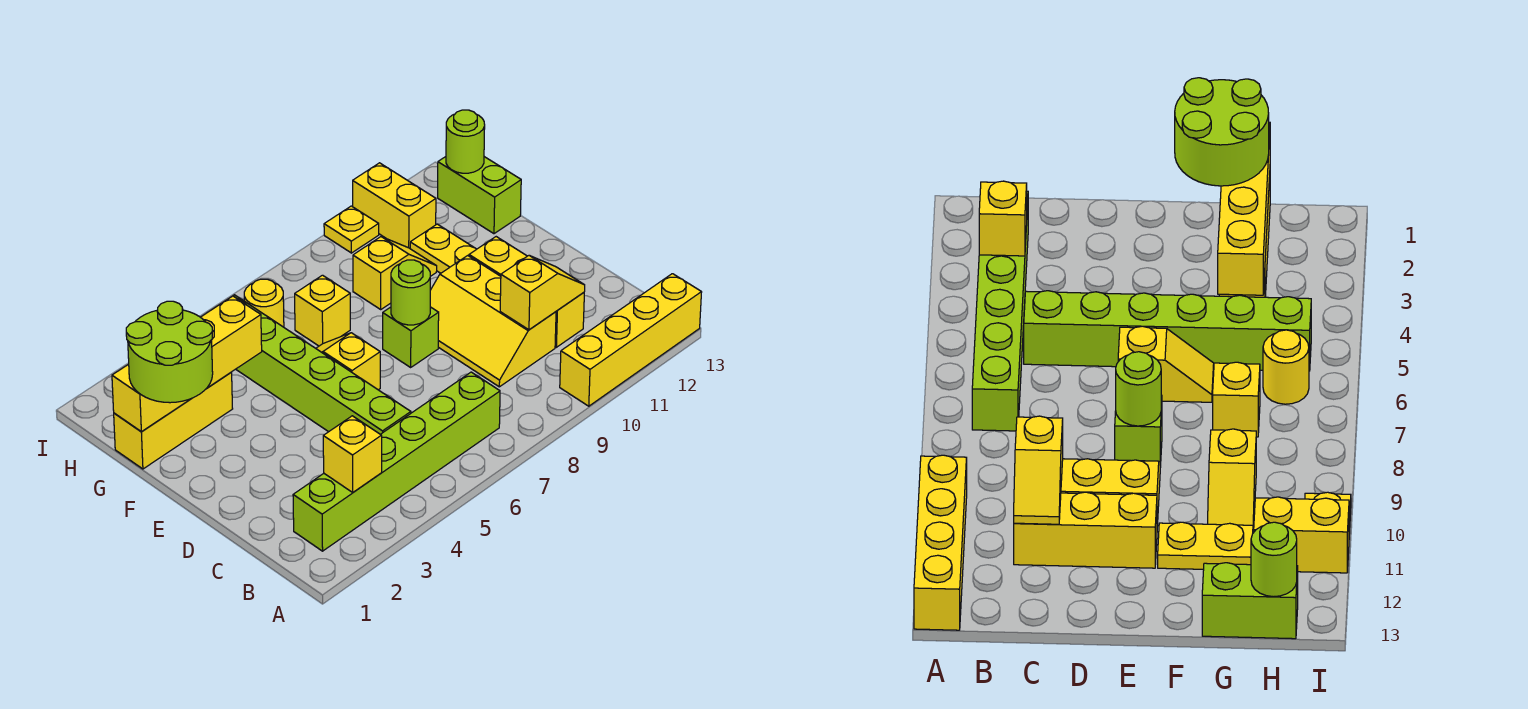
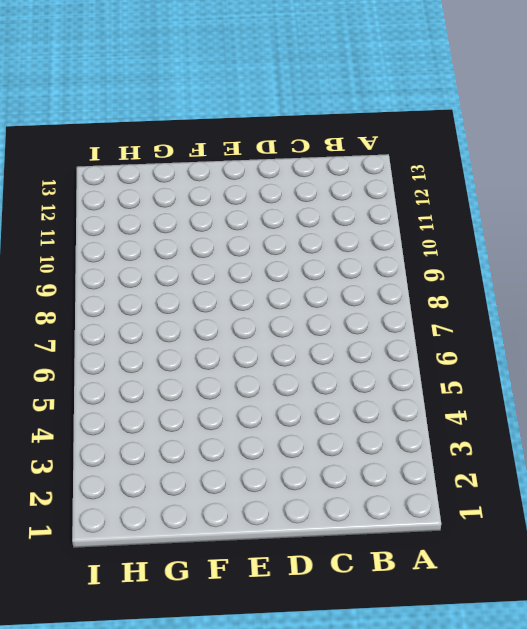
none -> yellow brick A10:A13 level 1
none -> lime brick B2:B7 level 1
none -> lime brick C5:H5 level 1

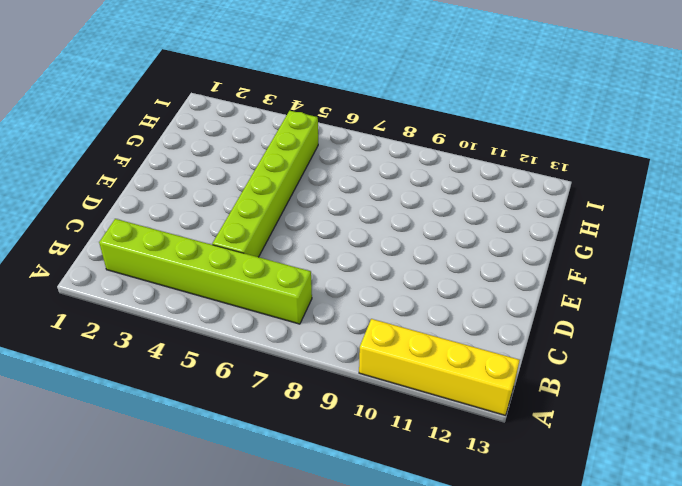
none -> yellow slope C9:E10 level 1 top 10
none -> yellow brick C11:E11 level 1
none -> yellow slope E6:F6 level 1 top E

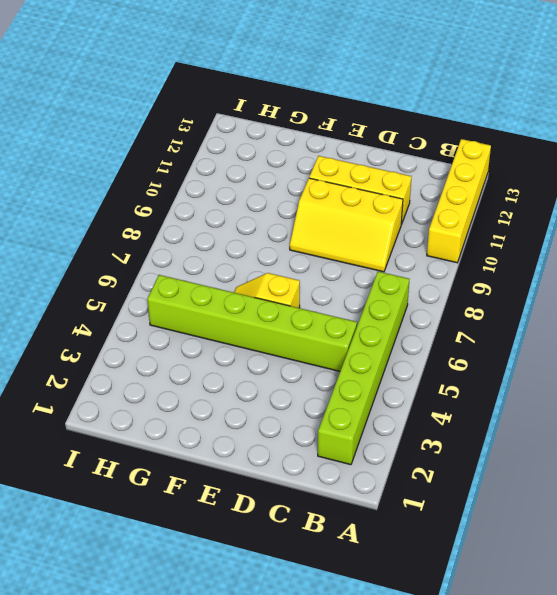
none -> lime brick E8 level 1
none -> yellow plate F11:G11 level 1
none -> yellow brick G1:G3 level 1

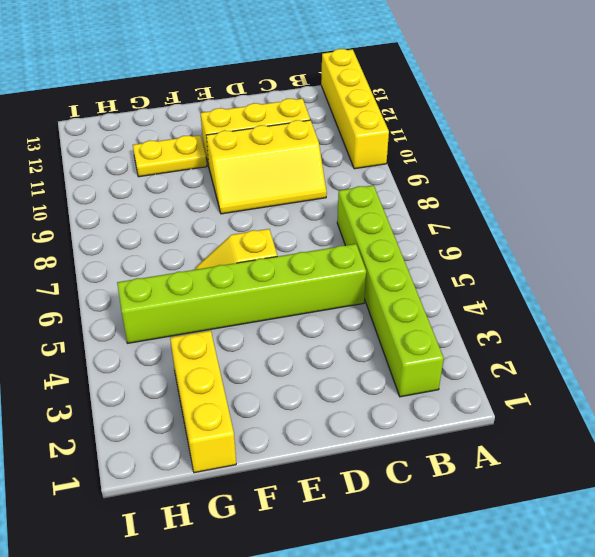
none -> lime brick E8 level 1
none -> yellow brick G7 level 1
none -> yellow slope G9:G10 level 1 top 9

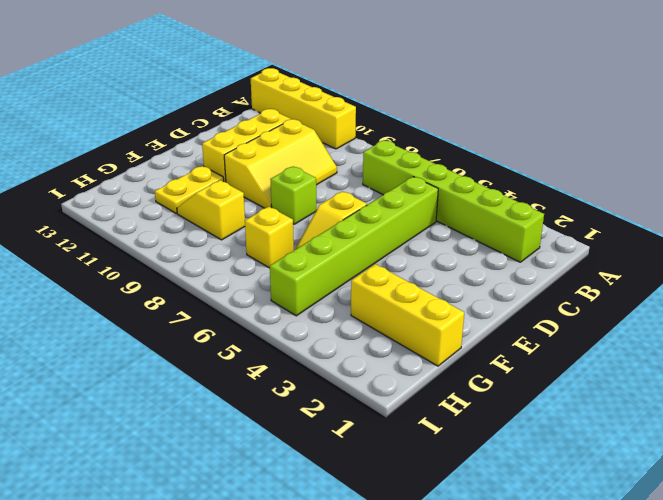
none -> lime brick G13:H13 level 1
none -> yellow round brick H6 level 1
none -> yellow brick H11:I11 level 1

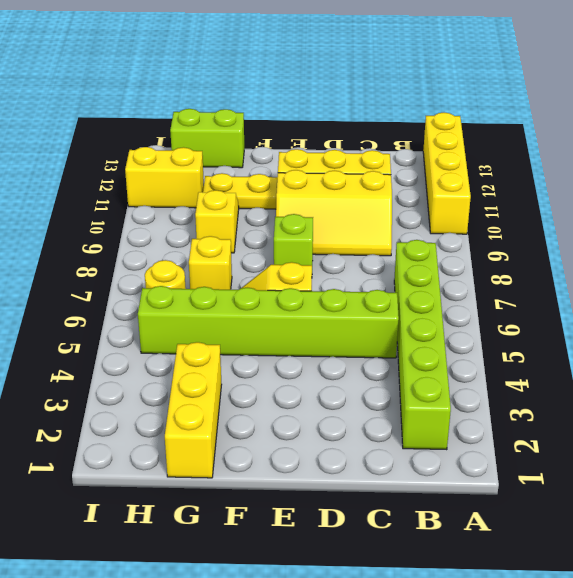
none -> yellow plate I10 level 1
none -> yellow brick B3 level 2
none -> yellow slope C10:C11 level 2 top 10

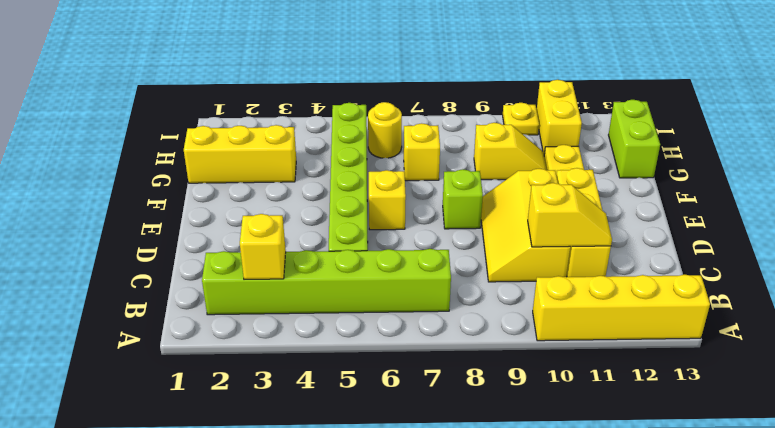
none -> lime round brick E8 level 2
none -> yellow brick G1:G4 level 2
none -> lime round brick H13 level 2

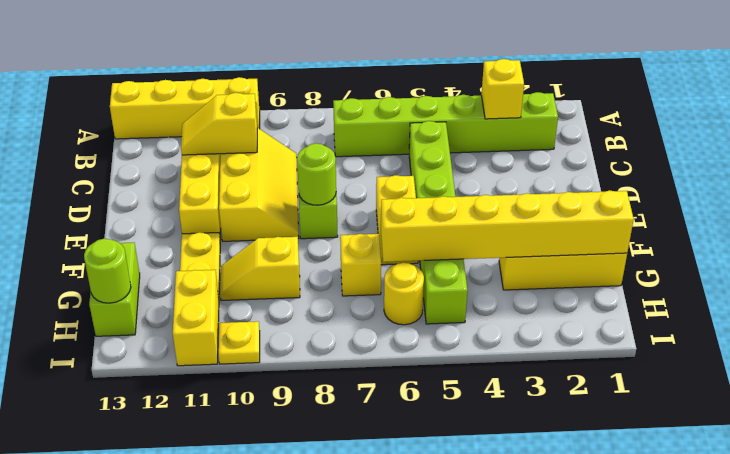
yellow brick G1:G6 level 2 -> yellow brick G1:G4 level 2
none -> lime round brick F1:G2 level 3

